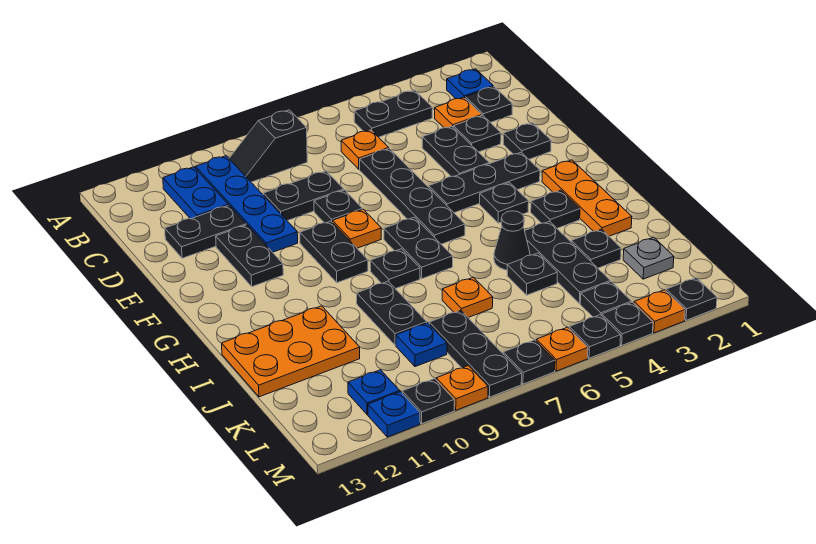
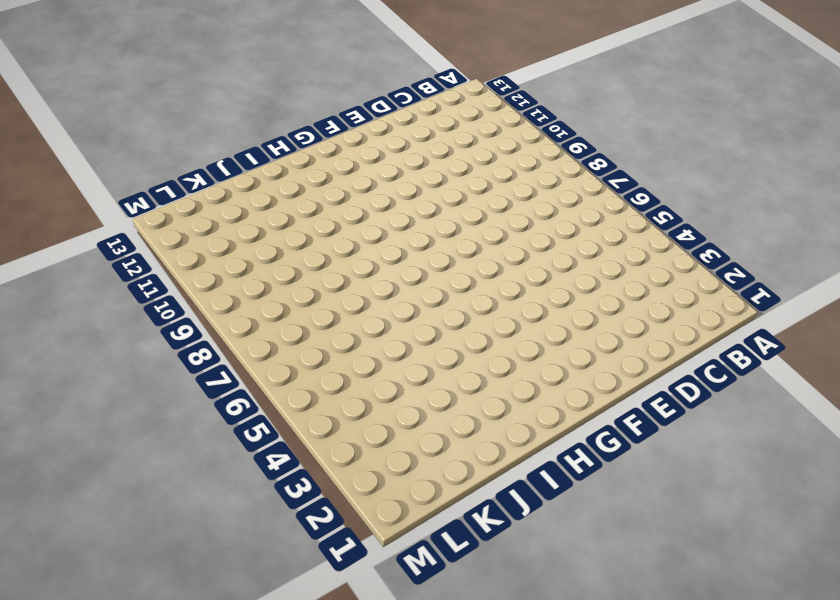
none -> blue plate B2 level 1
none -> black plate B4:B5 level 1
none -> black slope B8:B9 level 1 top 8
none -> blue plate B10:E10 level 1

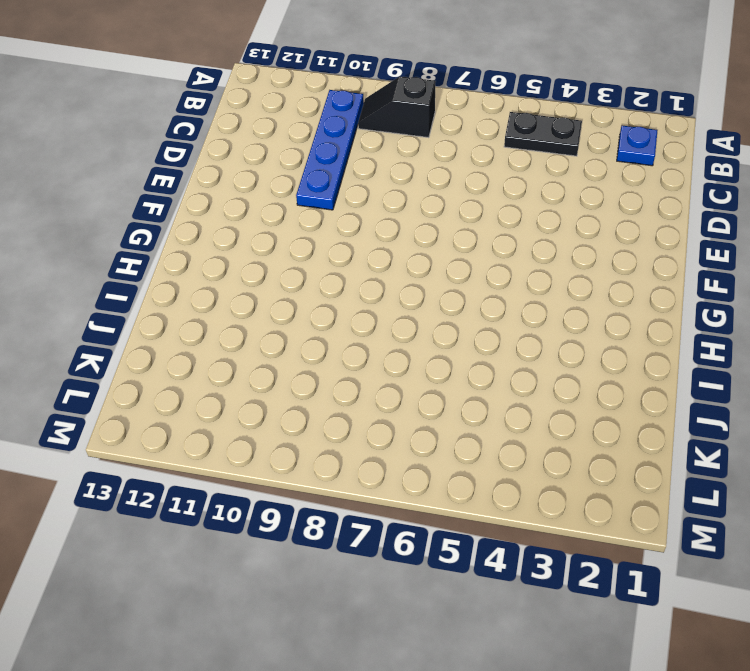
none -> blue plate B11:C11 level 1
none -> black plate C2 level 1
none -> orange plate C3 level 1
none -> orange plate C6 level 1

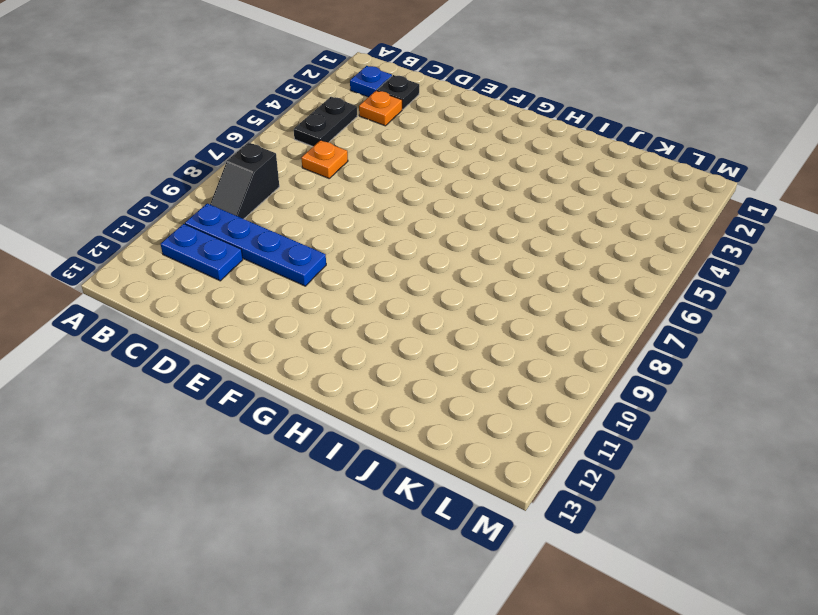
none -> black plate D3 level 1
none -> black plate D4:E4 level 1
none -> black plate D6:G6 level 1
none -> black plate D8:D9 level 1

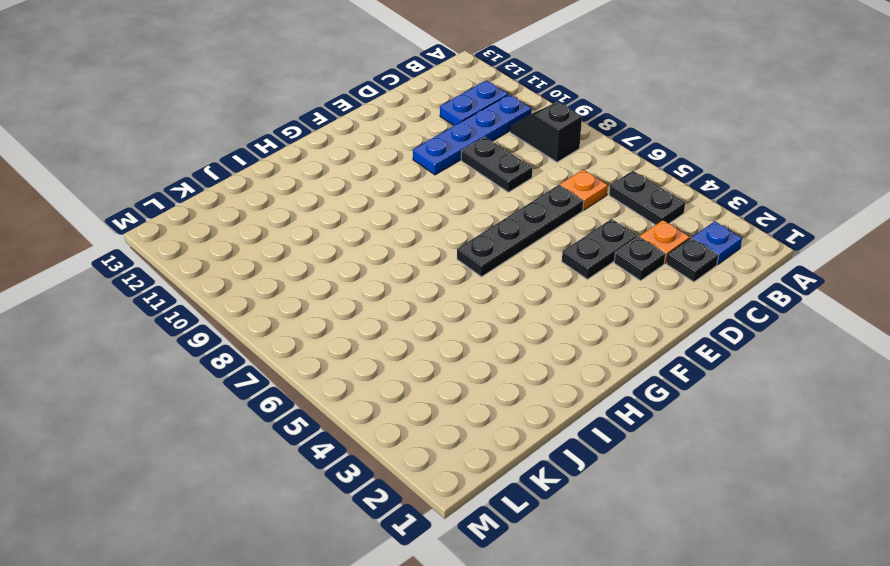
none -> black plate D11:D12 level 1
none -> black plate E2 level 1
none -> black plate E8 level 1
none -> black plate E11:F11 level 1

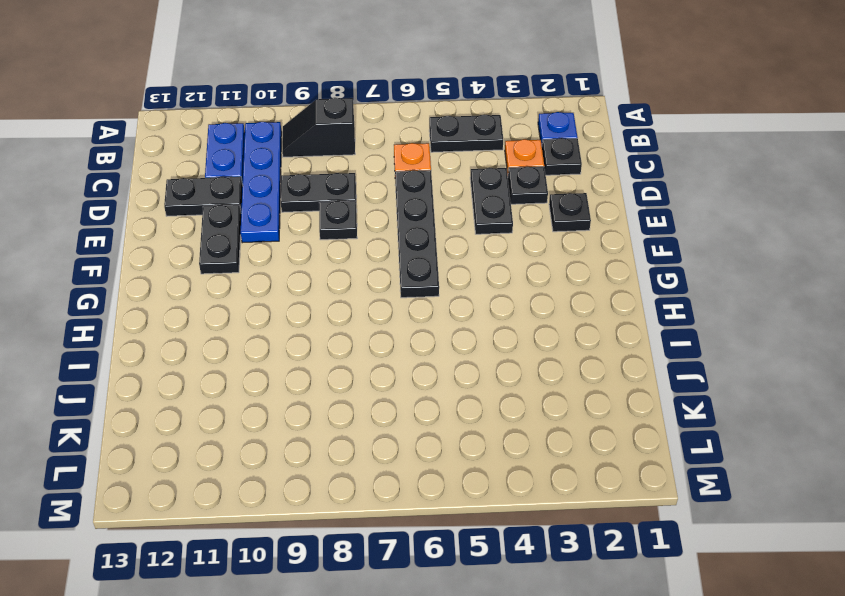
none -> black plate F3:F5 level 1
none -> orange plate F8 level 1
none -> black plate F9:G9 level 1
none -> orange plate G2:I2 level 1

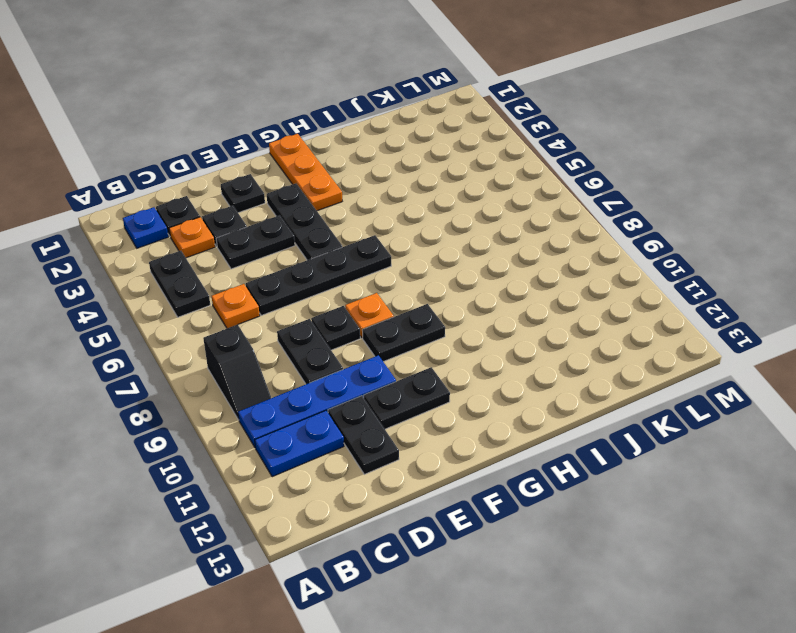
orange plate G1:G3 level 1 -> orange plate G2:I2 level 1
none -> black plate G4 level 1
none -> black plate G7:H7 level 1
none -> black plate H3 level 1
none -> black plate H8 level 1

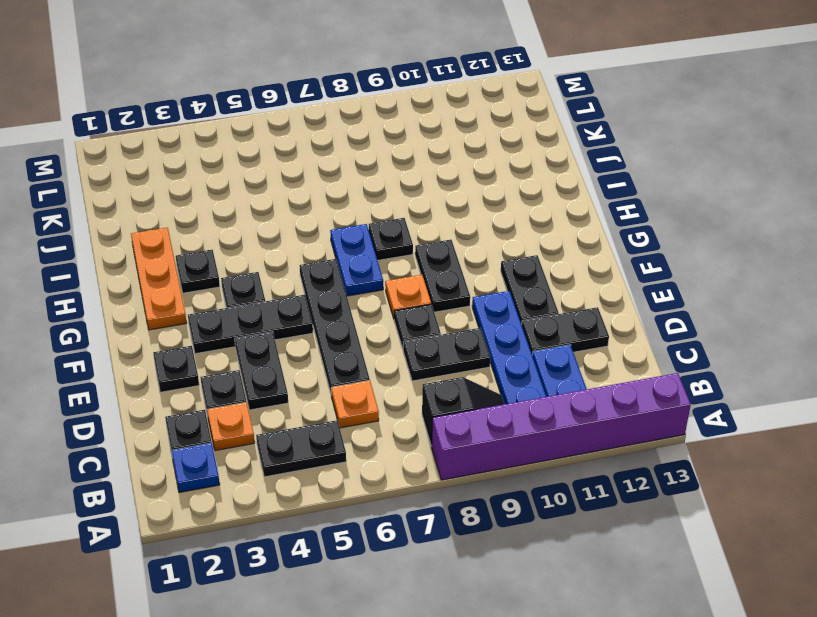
purple brick A8:A13 level 1 -> none
blue plate G7:H7 level 1 -> black plate G7:H7 level 1
none -> black plate I4:K4 level 1
none -> black cone I5 level 1
none -> black plate I9:J9 level 1
none -> orange plate I11:J13 level 1

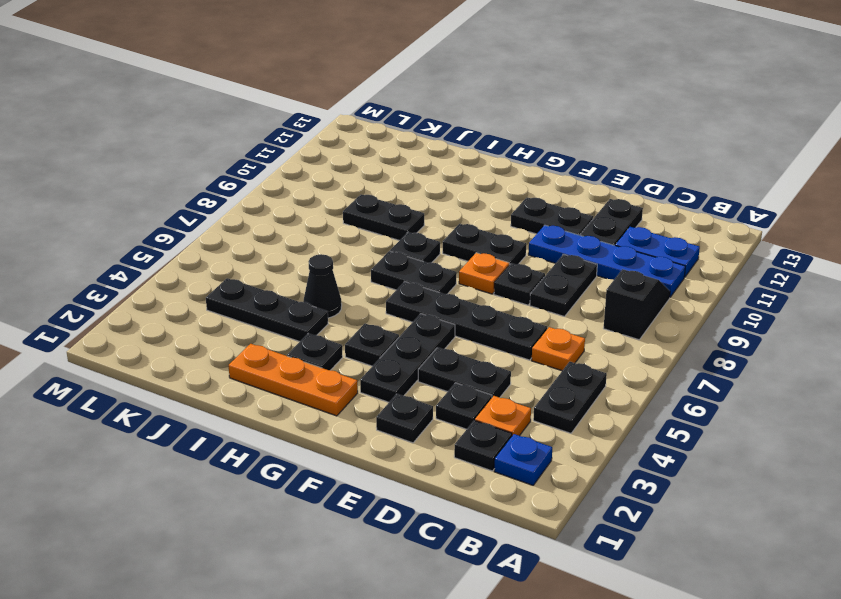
none -> orange plate I11:J13 level 1
none -> black plate J3 level 1
none -> black plate J5 level 1
none -> orange plate J7 level 1

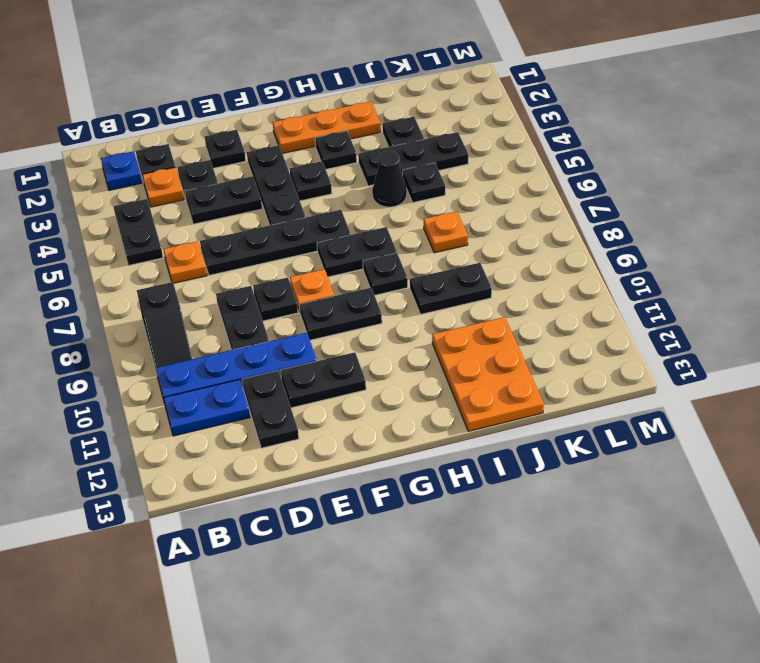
none -> grey plate K2 level 1
none -> black plate K8:M8 level 1
none -> blue plate K9 level 1
none -> black plate L4 level 1

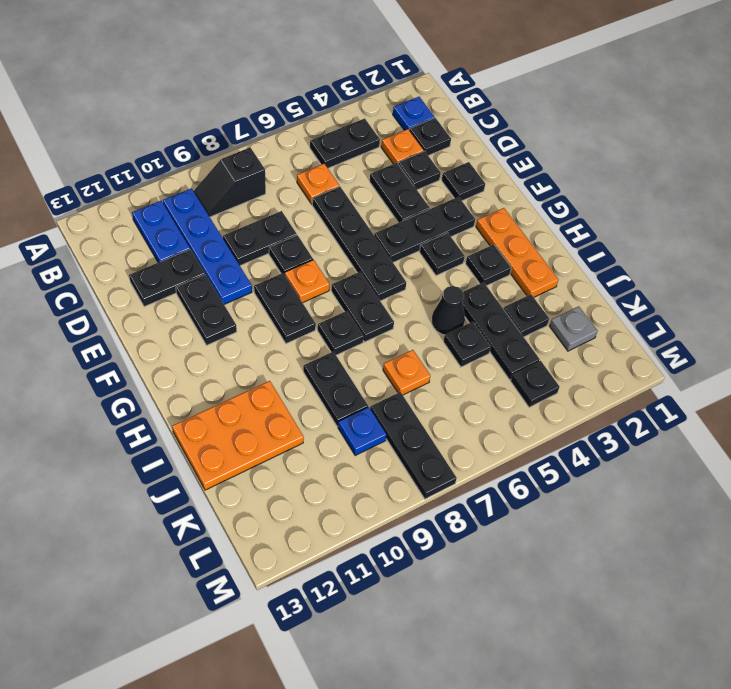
none -> blue plate L11 level 1
none -> black plate M2 level 1
none -> orange plate M3 level 1
none -> black plate M4 level 1

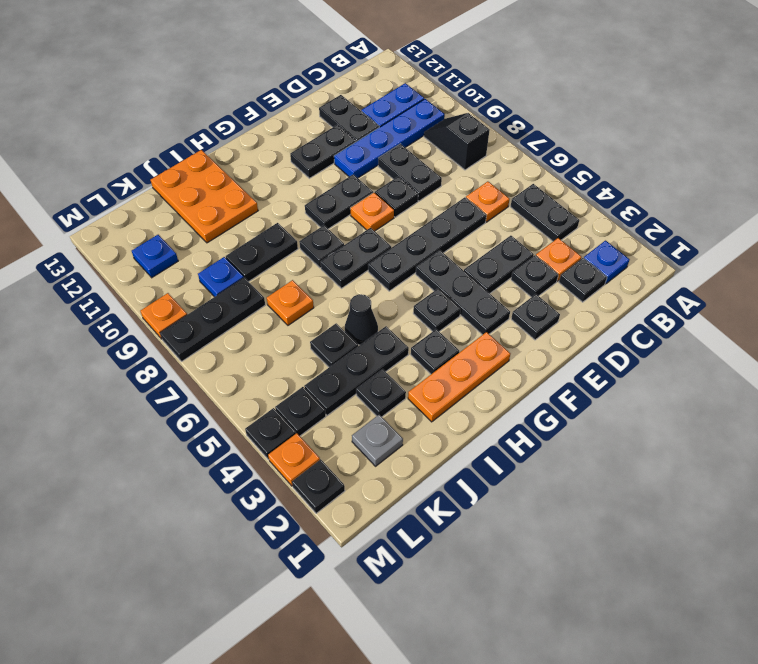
none -> black plate M5 level 1
none -> orange plate M6 level 1
none -> black plate M7 level 1
none -> black plate M10 level 1

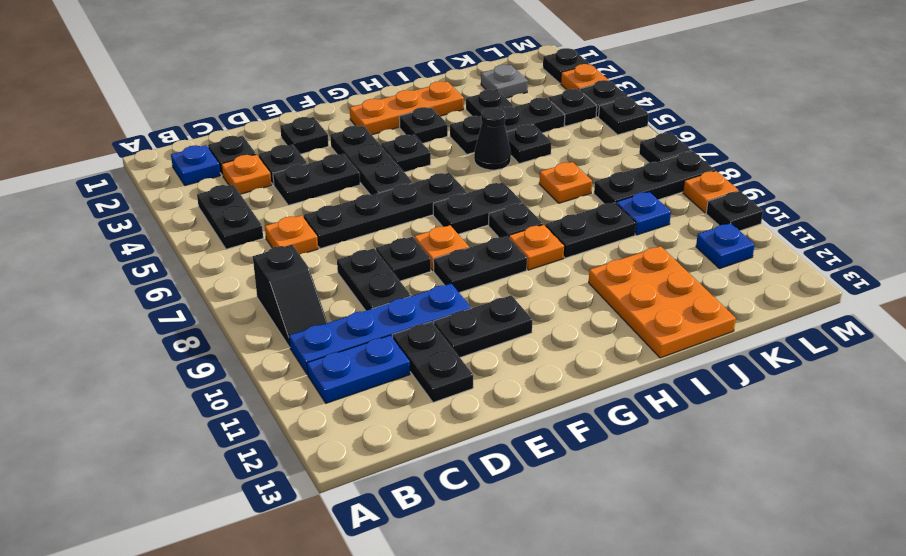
orange plate H9 level 1 -> orange plate M6 level 1
none -> blue plate M11 level 1

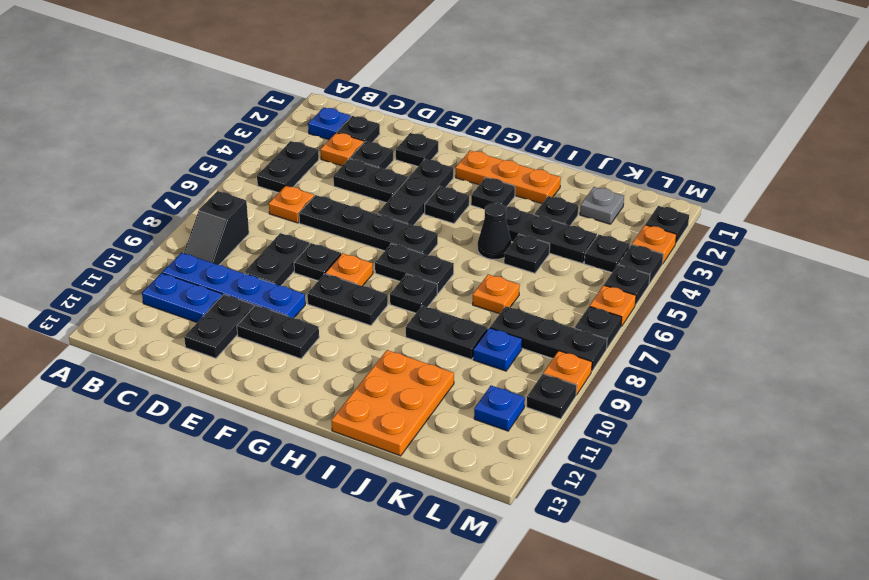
none -> blue plate M11 level 1

